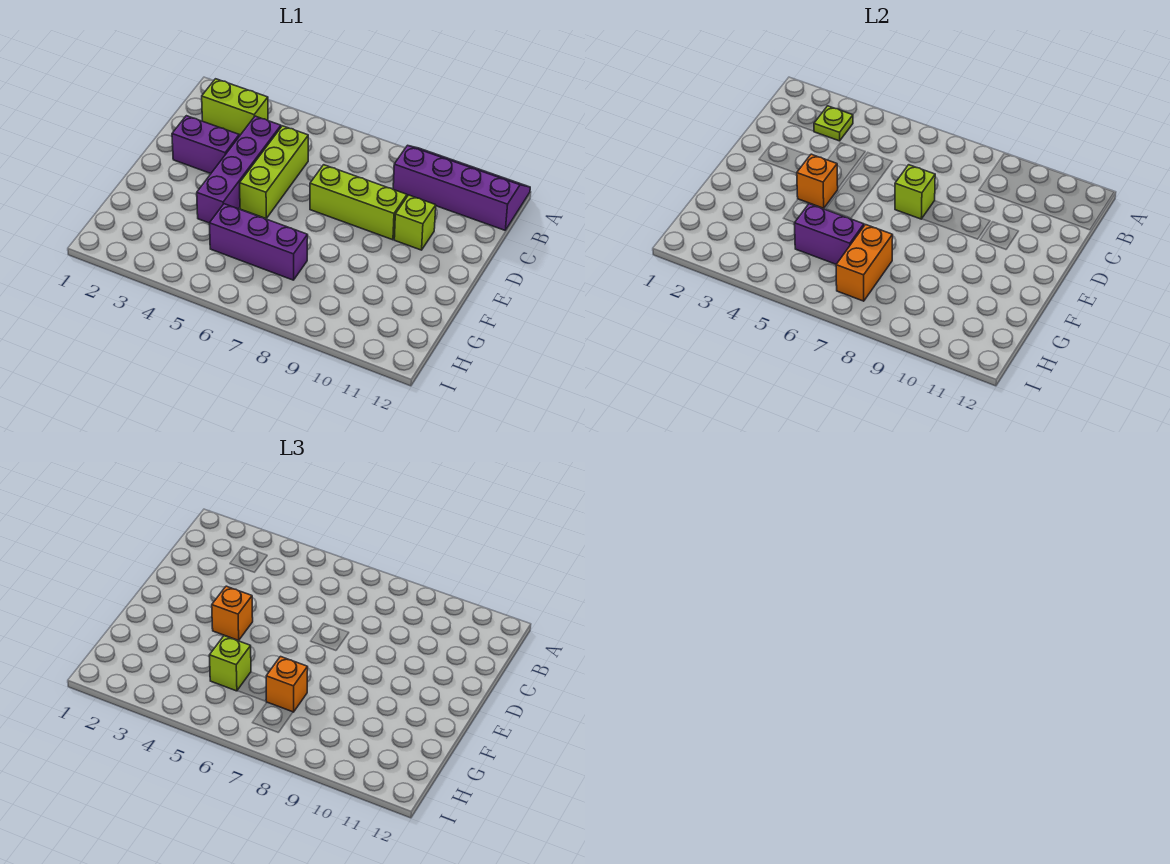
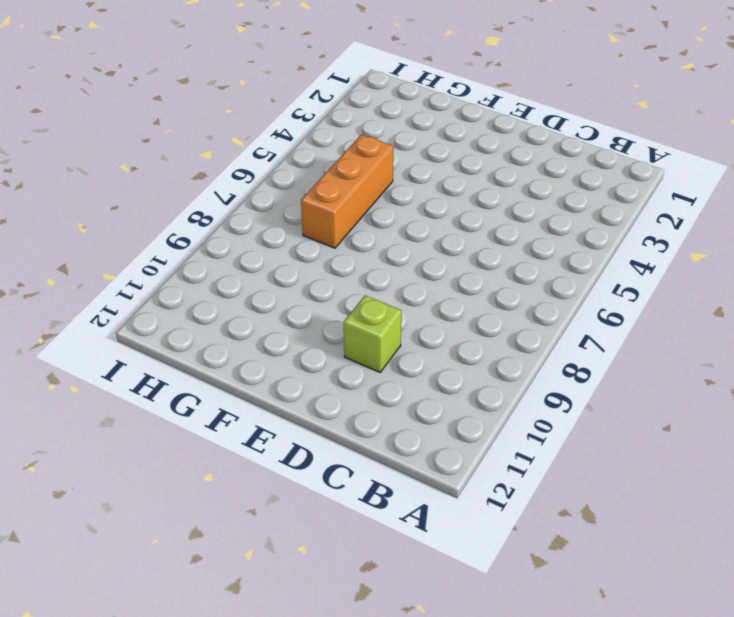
orange brick G5:G7 level 1 -> purple brick G5:G7 level 1
none -> purple slope A9:B12 level 1 top B
none -> lime brick B2:B3 level 1
none -> purple brick C4:F4 level 1

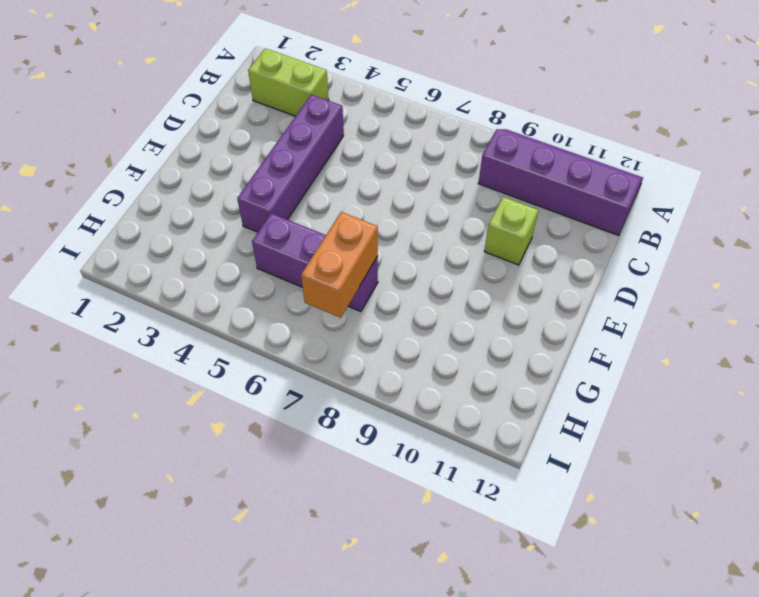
none -> lime brick C5:E5 level 1
none -> purple brick D2:D3 level 1
none -> lime brick D7:D9 level 1

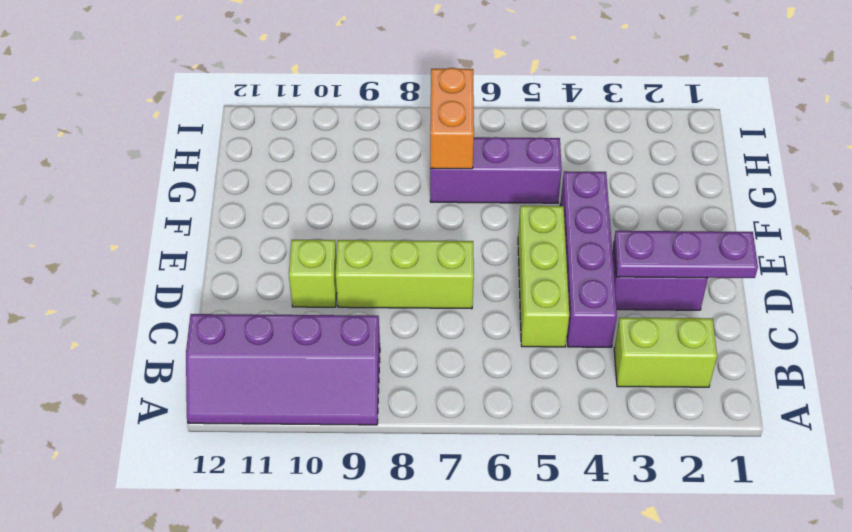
purple plate D1:D3 level 2 -> none
none -> lime plate B3 level 2
none -> lime brick D7 level 2
none -> orange brick E4 level 2

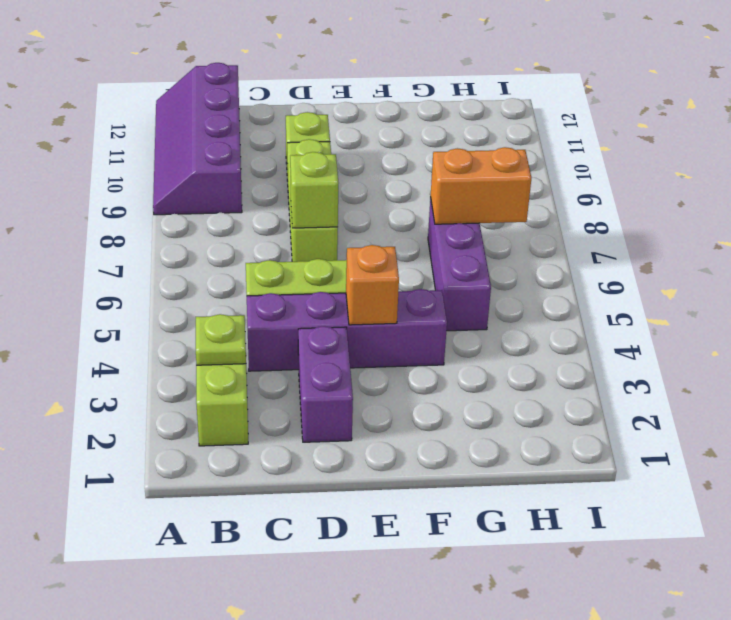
none -> purple brick G5:G6 level 2
none -> orange brick E4 level 3
none -> lime brick G5 level 3

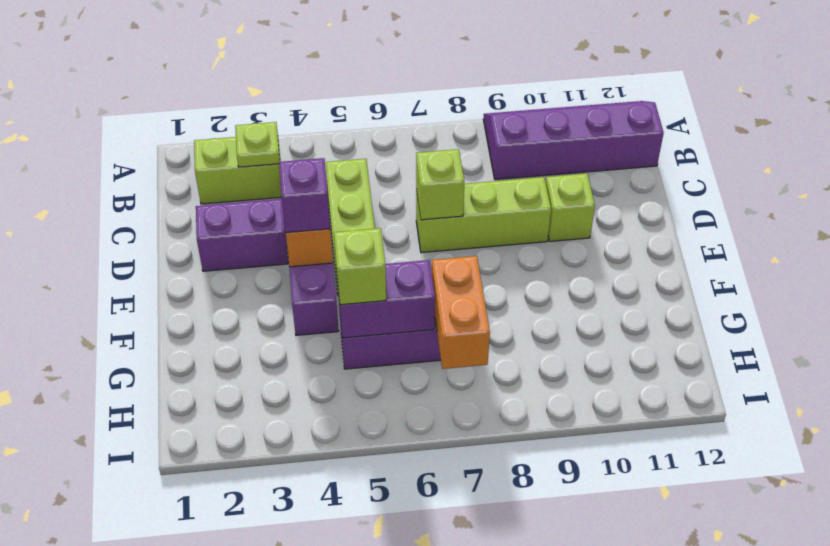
purple brick E4 level 3 -> orange brick E4 level 3
none -> orange brick G7 level 3

